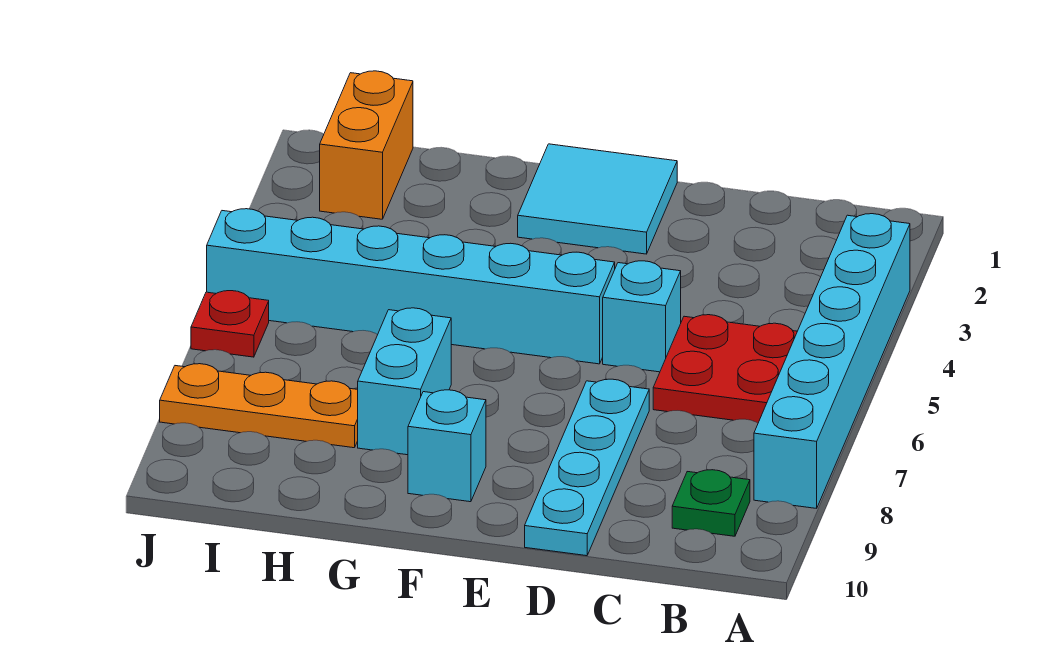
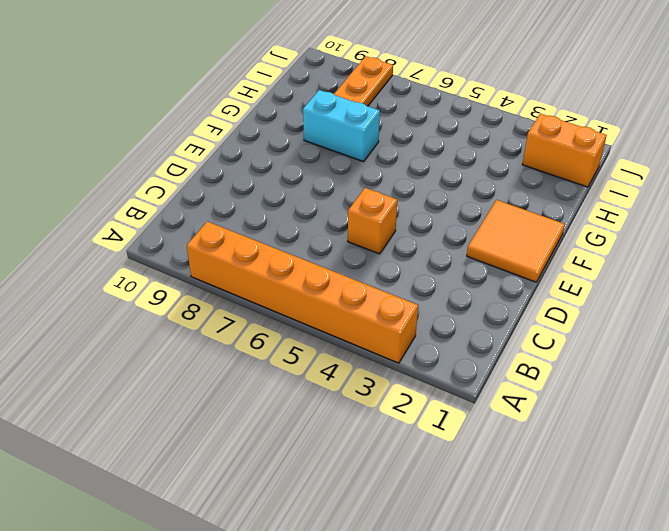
orange brick A3:A8 level 1 -> cyan brick A3:A8 level 1
orange brick D5 level 1 -> cyan brick D5 level 1
orange tile E1:F2 level 1 -> cyan tile E1:F2 level 1
none -> red plate B5:C6 level 1
none -> green plate B9 level 1
none -> cyan plate D7:D10 level 1

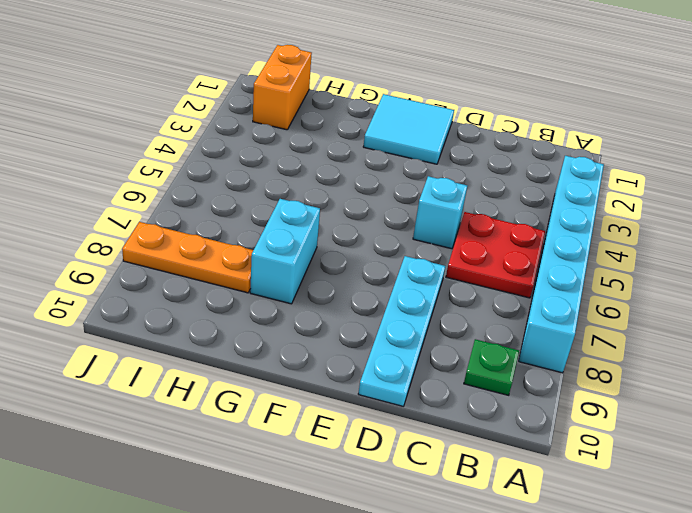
none -> cyan brick E5:J5 level 1
none -> cyan brick F9 level 1
none -> red plate J6 level 1

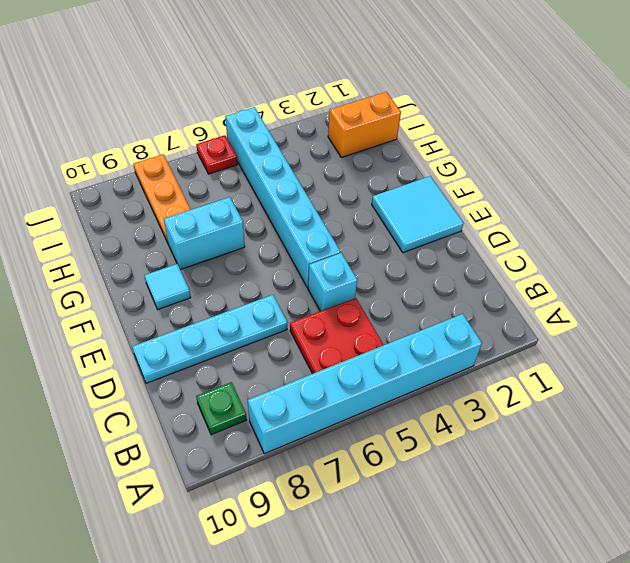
cyan tile F9 level 1 -> cyan brick F9 level 1

